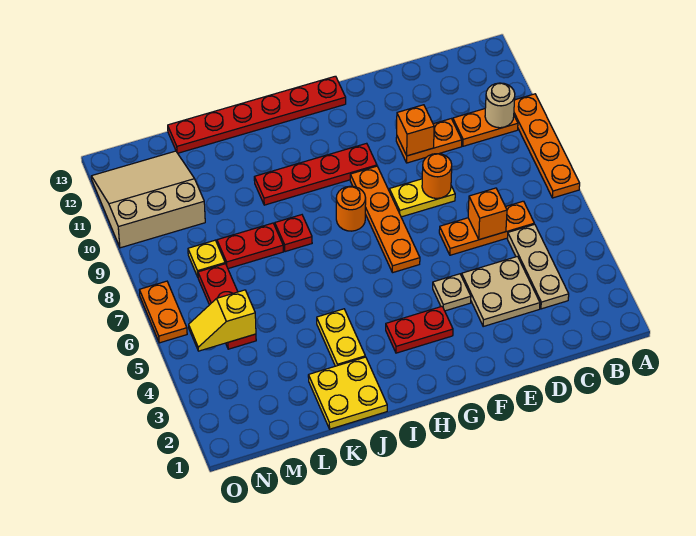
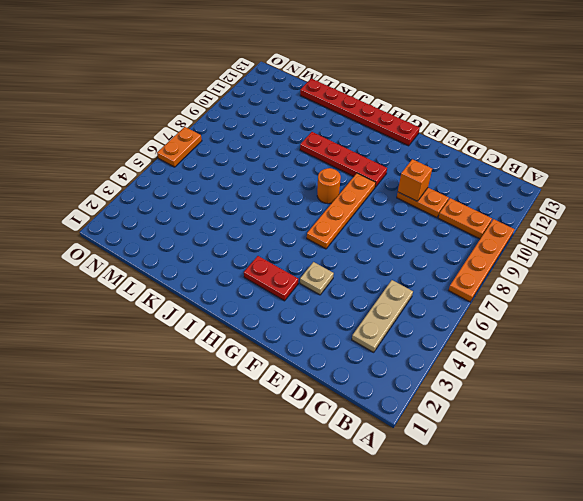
none -> orange plate C6:E6 level 1
none -> tan plate D3:E4 level 1
none -> yellow plate E8:F8 level 1

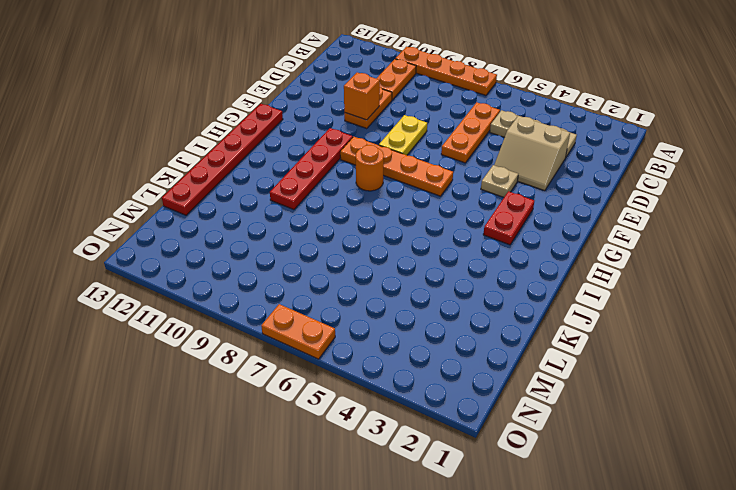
tan slope D3:E4 level 1 top D -> tan plate D3:E4 level 1
none -> yellow plate J1:K2 level 1
none -> yellow plate J3:J4 level 1
none -> red plate J8 level 1

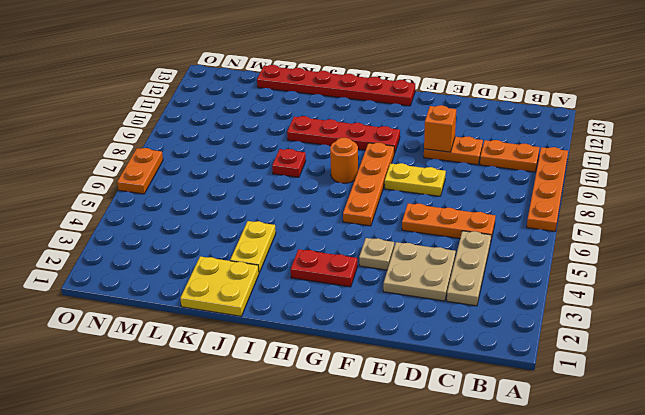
none -> red plate K8:L8 level 1
none -> red plate M5:M7 level 1
none -> yellow plate M8 level 1

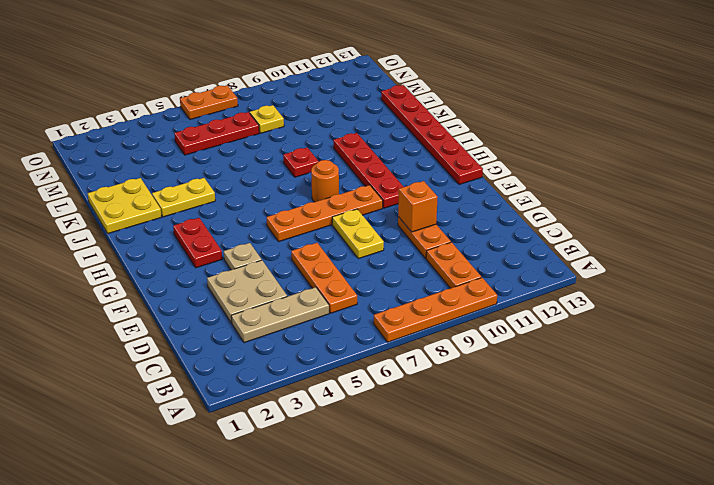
none -> red plate K8:L8 level 1
none -> tan slope M10:O12 level 1 top 10
none -> tan round brick B10 level 2

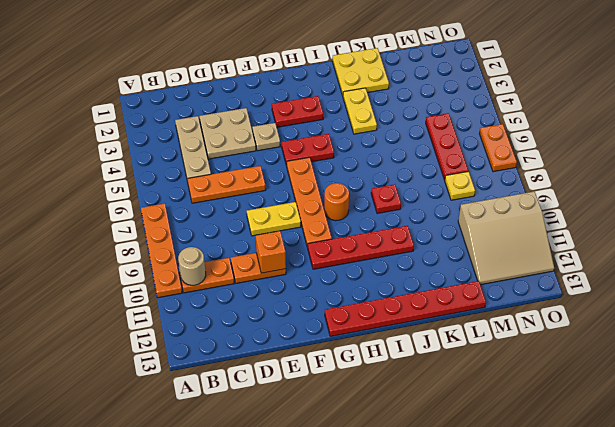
red plate G5:H5 level 1 -> red plate K8:L8 level 1
none -> orange brick D6 level 2
none -> orange round brick E8 level 2
none -> yellow slope M5:N5 level 2 top M

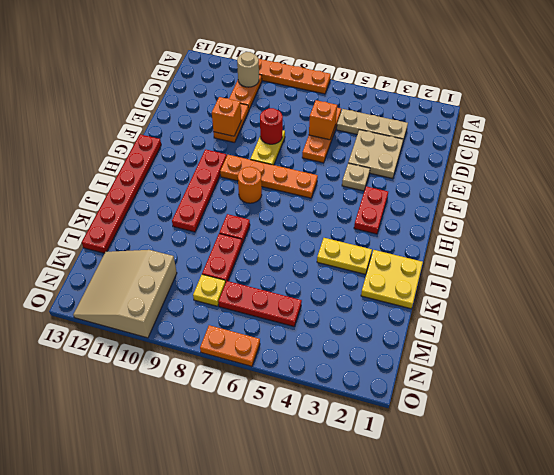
red round brick E8 level 2 -> orange round brick E8 level 2
none -> yellow slope M5:N5 level 2 top M

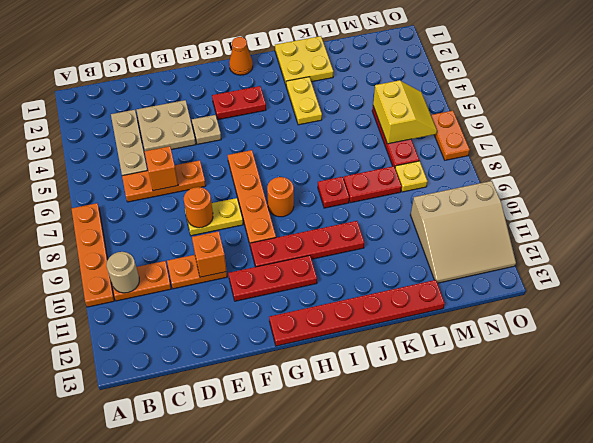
red plate F11:H11 level 1 -> none
orange cone H1 level 1 -> none
yellow slope M5:N6 level 2 top M -> yellow slope M5:N5 level 2 top M

